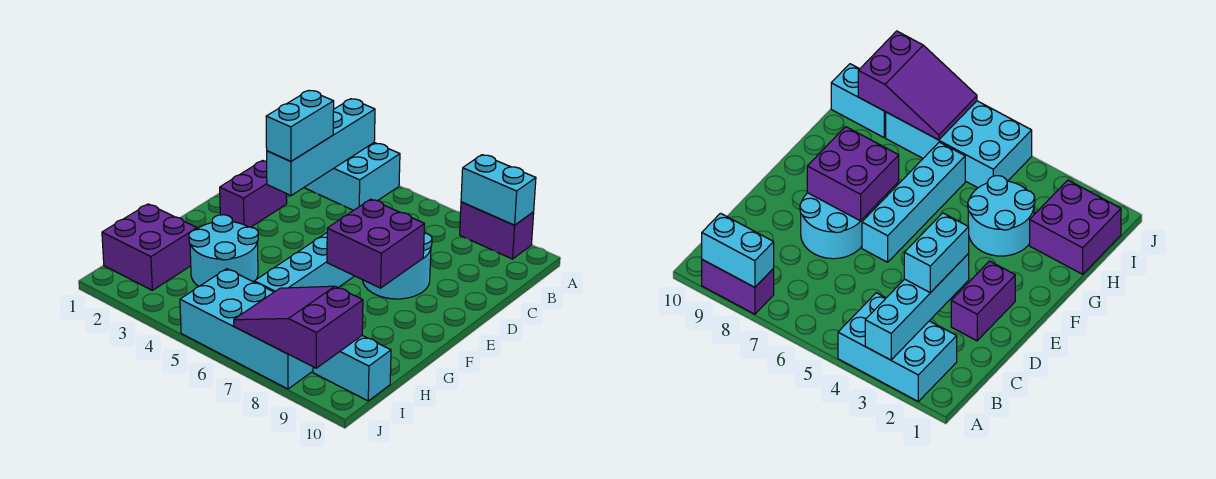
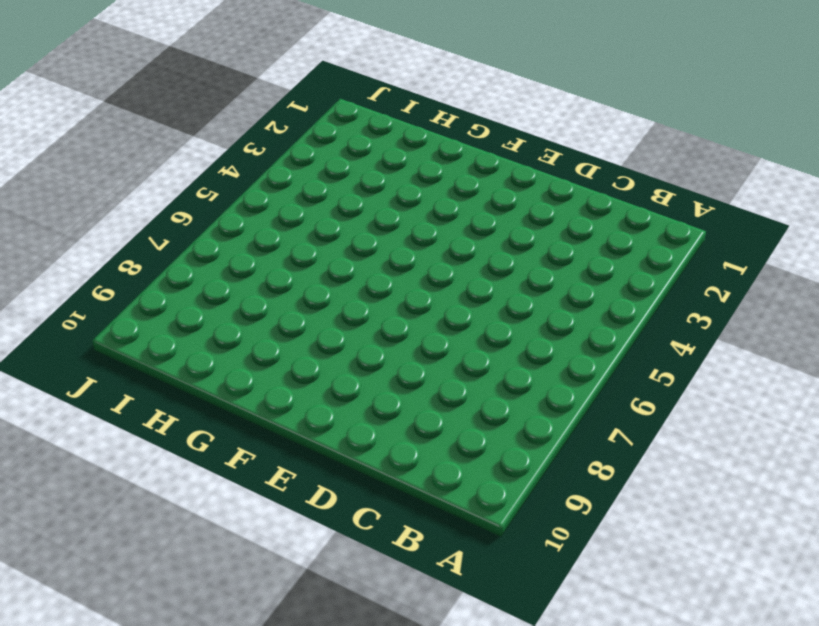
none -> cyan brick A2:B4 level 1
none -> purple brick A8:A9 level 1
none -> purple brick D2:E2 level 1

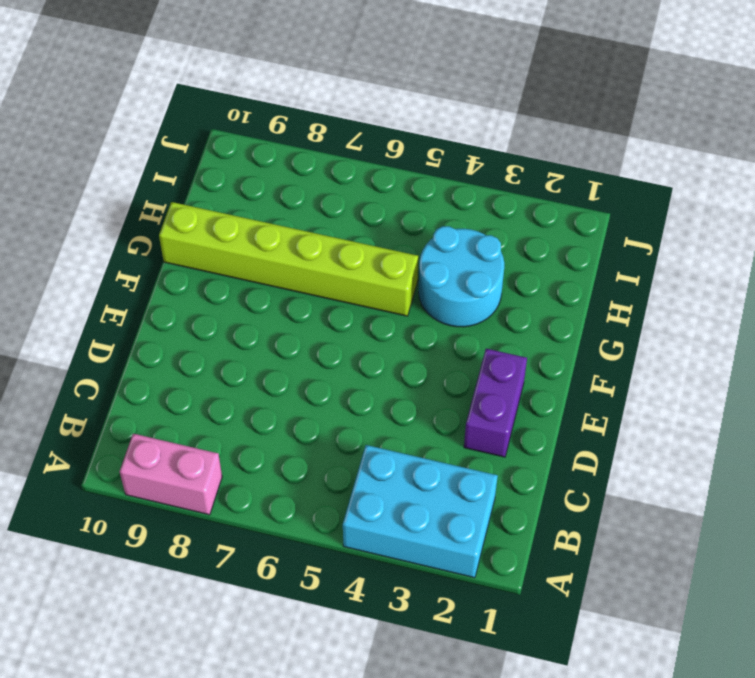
pink brick A8:A9 level 1 -> purple brick A8:A9 level 1
lime brick G5:G10 level 1 -> cyan brick E6:H6 level 1
none -> cyan round brick D7:E8 level 1
none -> purple brick H1:I2 level 1
none -> cyan brick I5:J8 level 1

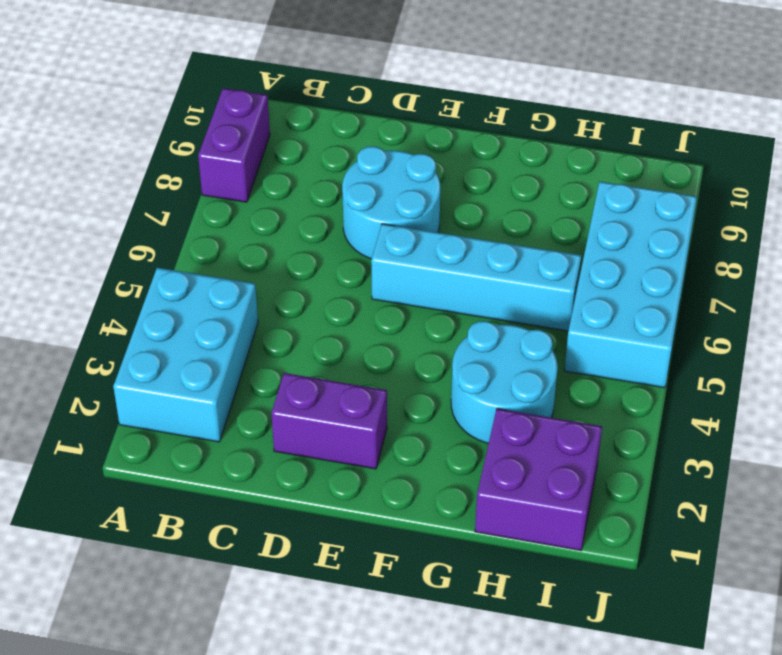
none -> cyan brick I9:I10 level 1
none -> cyan brick A3:D3 level 2
none -> cyan brick A8:A9 level 2

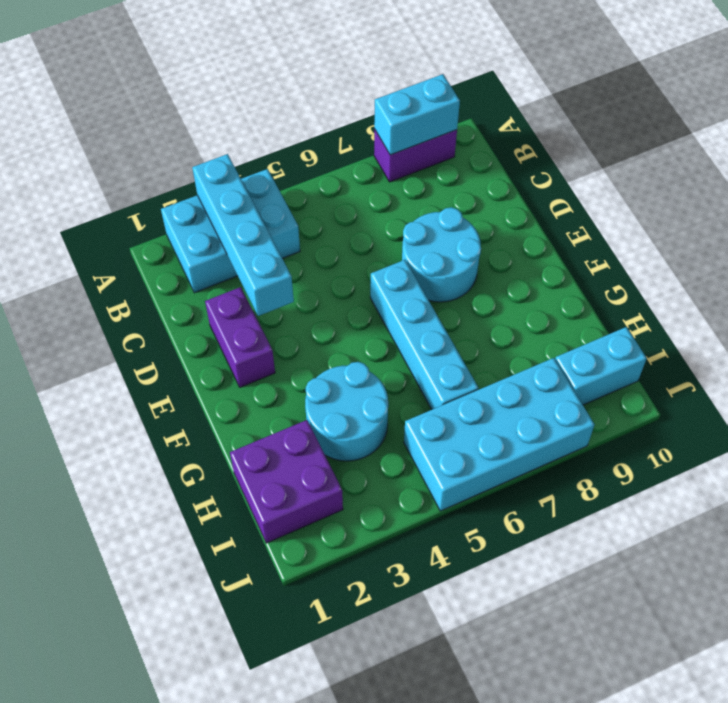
none -> purple brick E7:F8 level 2
none -> purple slope I7:J9 level 2 top 9
none -> cyan brick C3:D3 level 3

